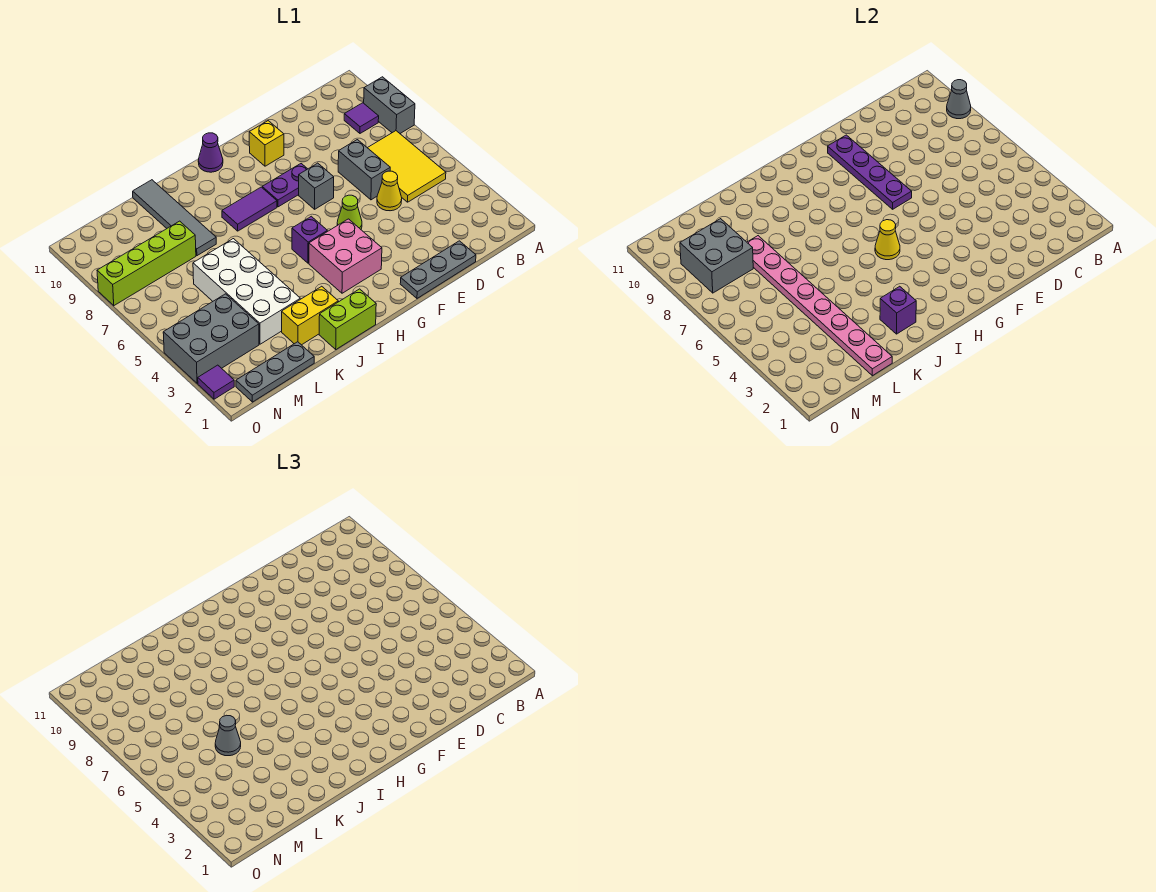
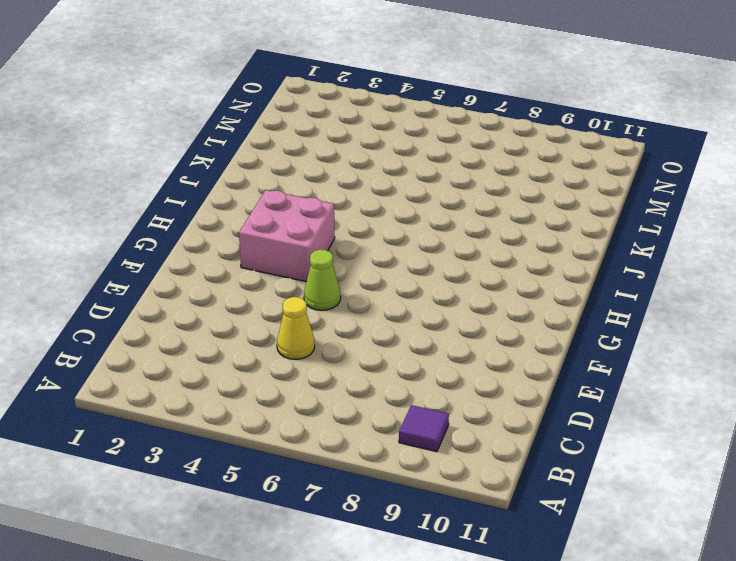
none -> grey brick A8:A9 level 1
none -> yellow tile B5:C7 level 1
none -> grey plate D1:F1 level 1

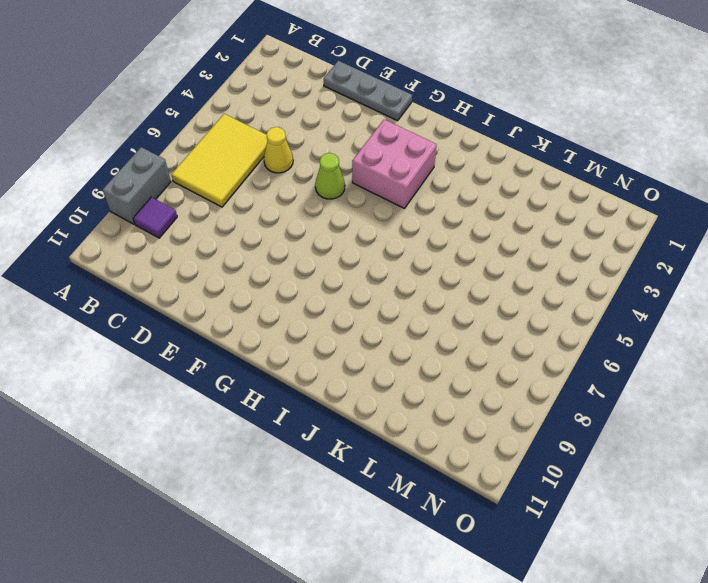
none -> grey brick D6:D7 level 1
none -> grey brick F7 level 1
none -> purple plate F8:G8 level 1

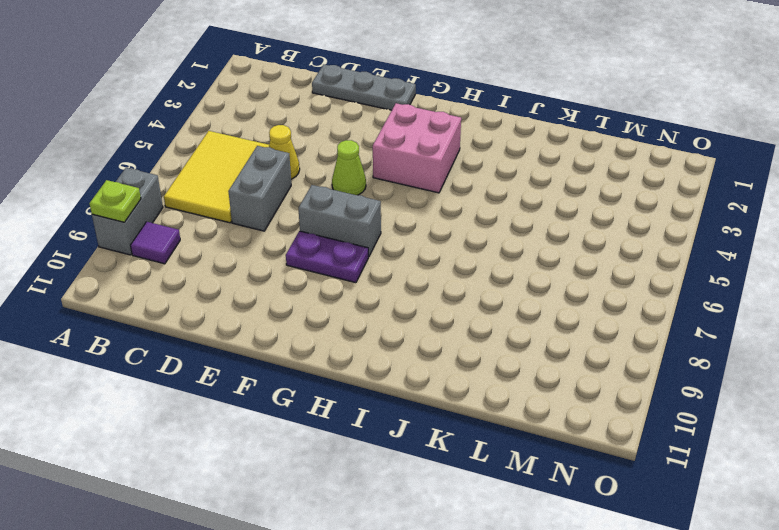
lime plate A9 level 2 -> grey cone A9 level 2
grey brick F7:G7 level 1 -> grey brick F7 level 1
none -> yellow brick F10 level 1
none -> purple brick H5 level 1
none -> purple tile H8:I8 level 1

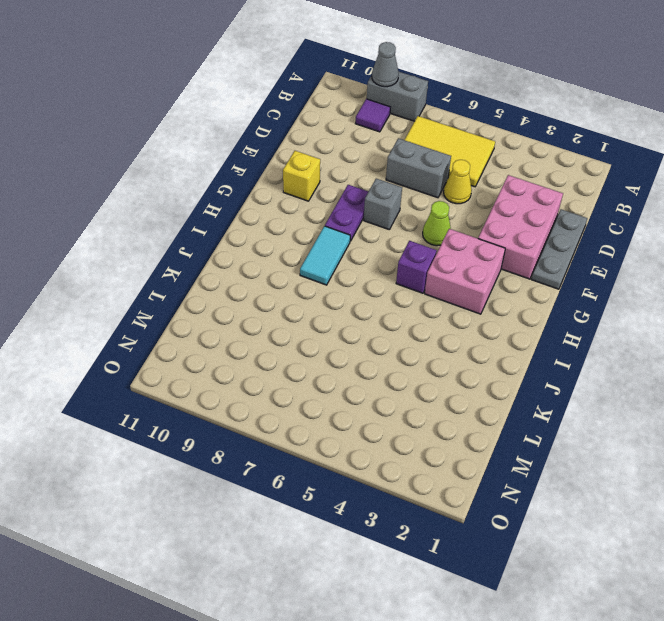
pink brick D2:F3 level 1 -> none
cyan tile H8:I8 level 1 -> purple tile H8:I8 level 1
none -> purple cone H11 level 1
none -> lime brick I1:J1 level 1
none -> yellow brick J2:K2 level 1

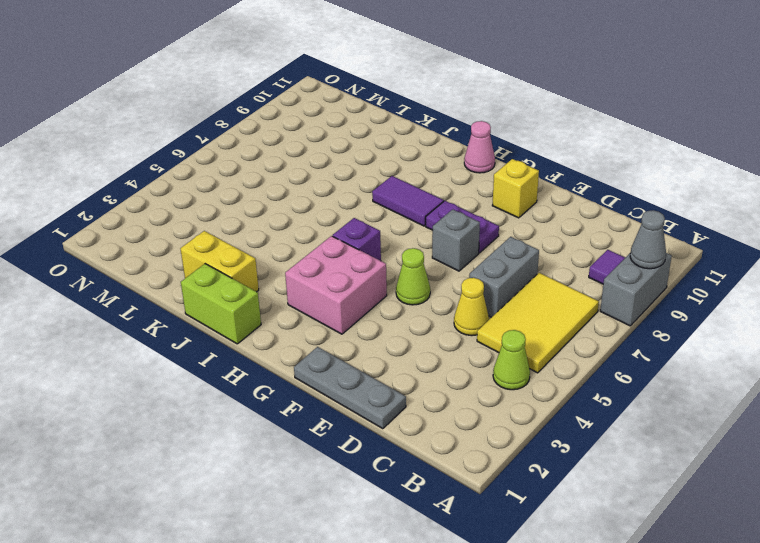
lime cone B4 level 1 -> none
pink cone H11 level 1 -> purple cone H11 level 1
none -> white brick K3:L6 level 1
none -> grey tile K8:K11 level 1
none -> grey plate L1:N1 level 1

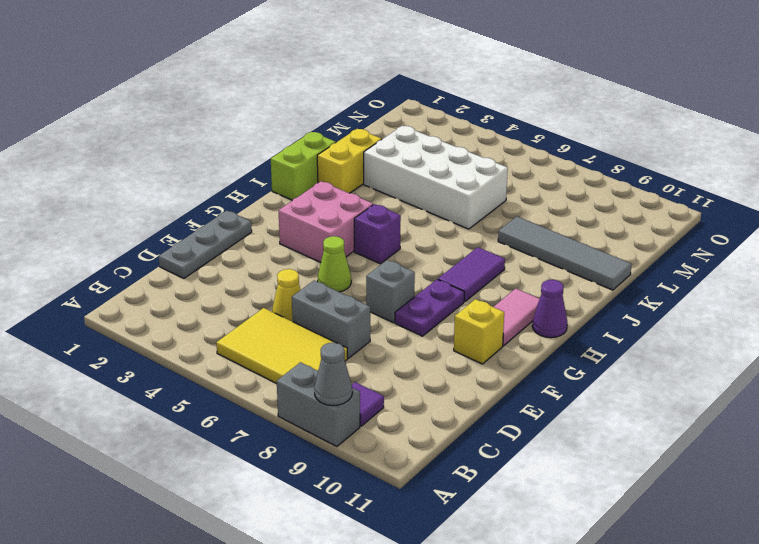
pink tile G10:H10 level 1 -> none
none -> grey plate L1:N1 level 1
none -> lime brick L8:O8 level 1
none -> grey brick M3:O4 level 1

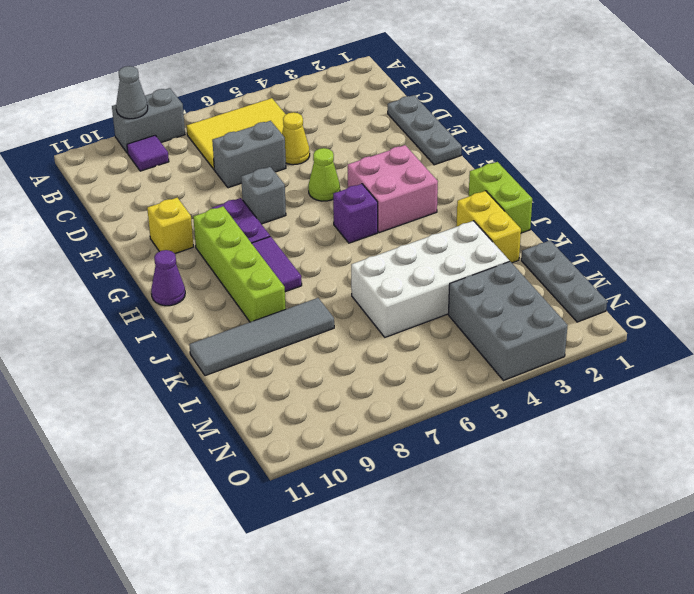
lime brick G9:J9 level 1 -> lime brick L8:O8 level 1
none -> purple tile O2 level 1
none -> purple plate F7:F10 level 2
none -> yellow cone H5 level 2

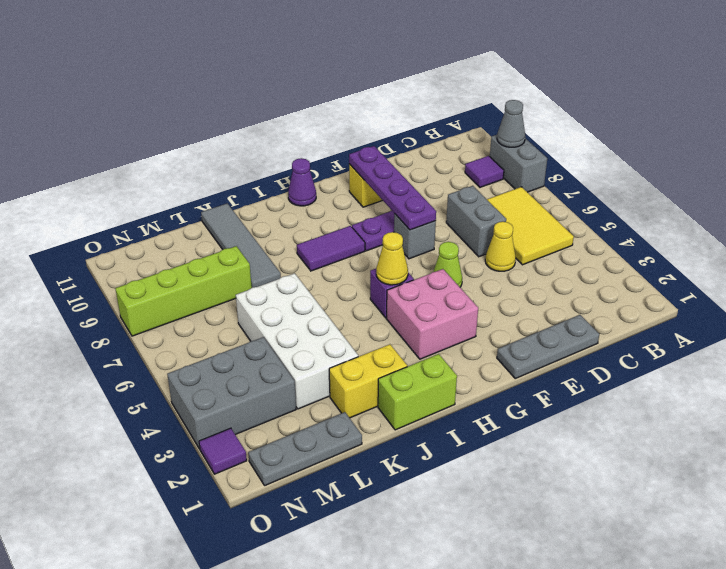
none -> purple brick J2 level 2
none -> pink plate L1:L8 level 2
none -> grey brick M8:N9 level 2

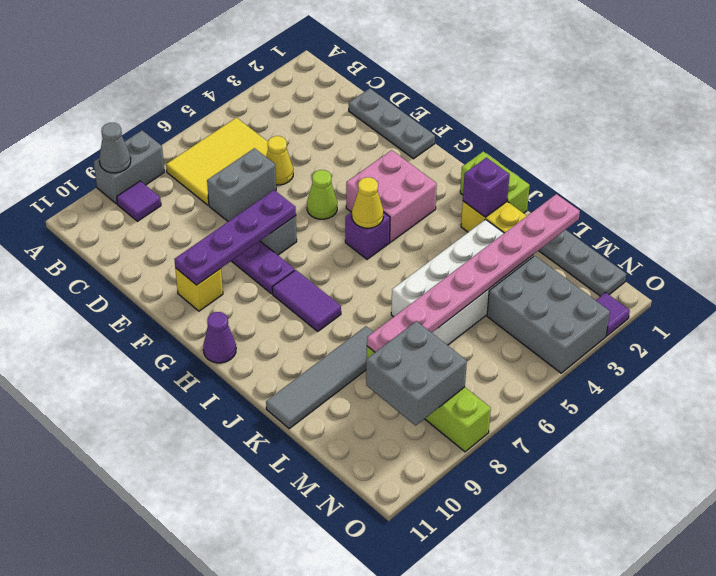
none -> grey cone L5 level 3

